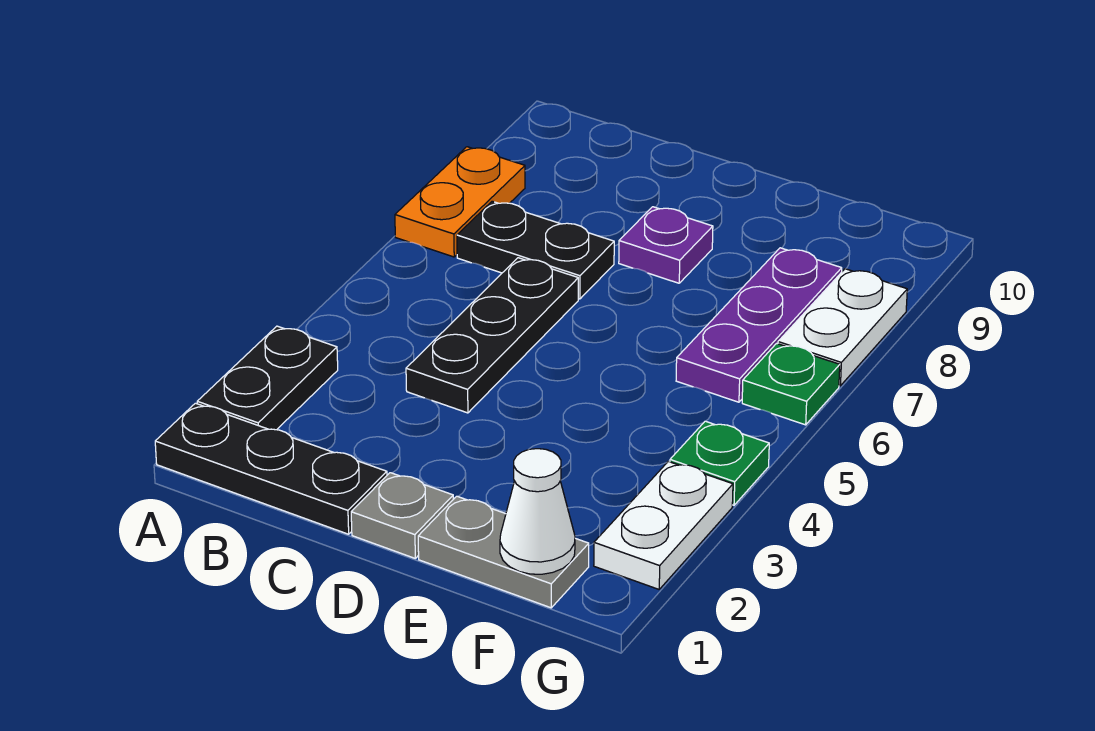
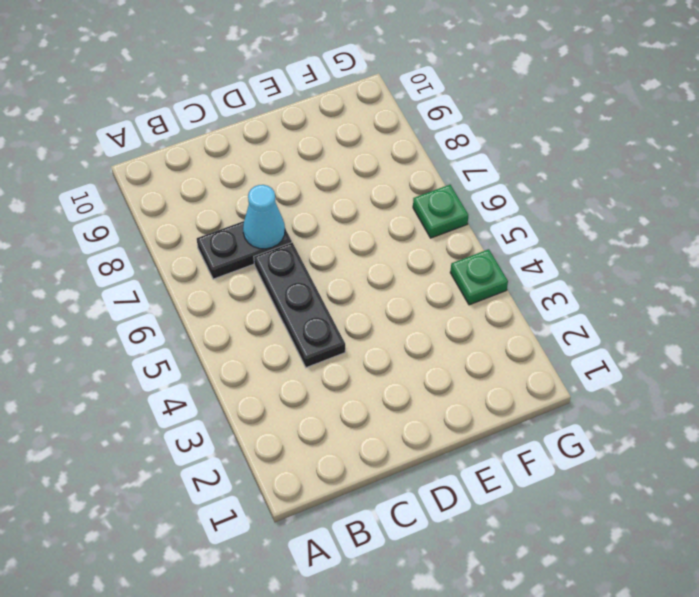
cyan cone C7 level 2 -> none
none -> black plate A1:C1 level 1
none -> black plate A2:A3 level 1
none -> orange plate A7:A8 level 1

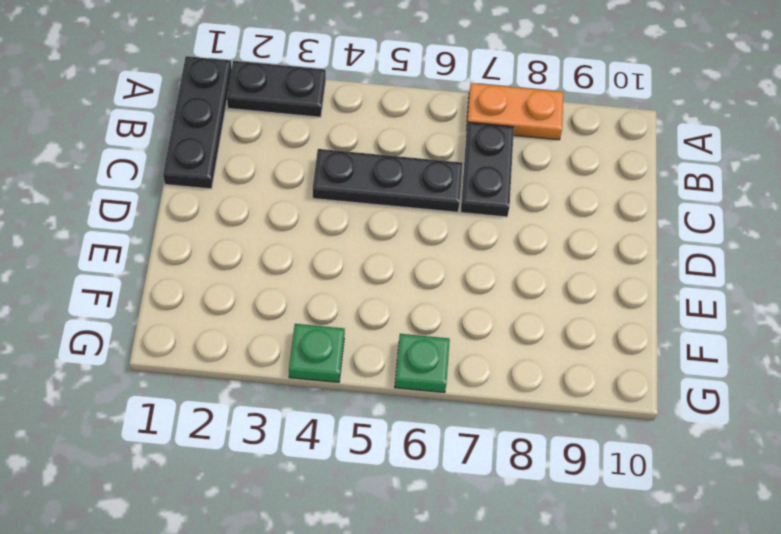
none -> grey plate D1 level 1
none -> purple plate D8 level 1
none -> grey plate E1:F1 level 1

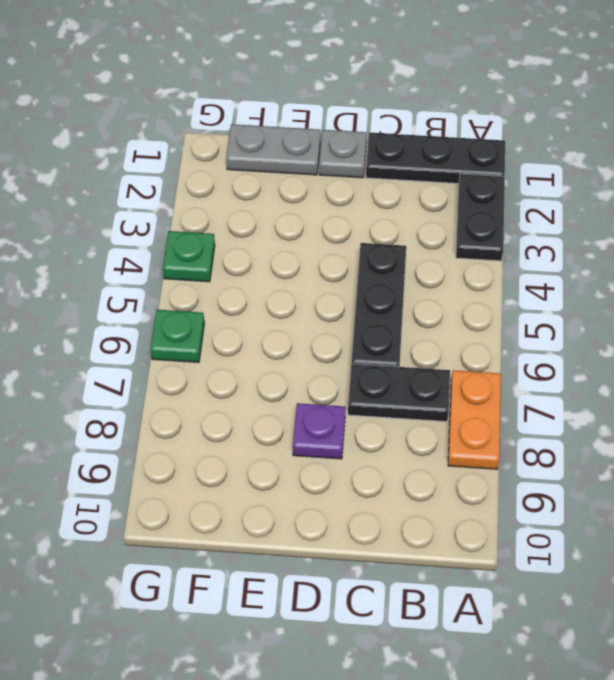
none -> purple plate F6:F8 level 1
none -> white plate G2:G3 level 1
none -> white plate G7:G8 level 1

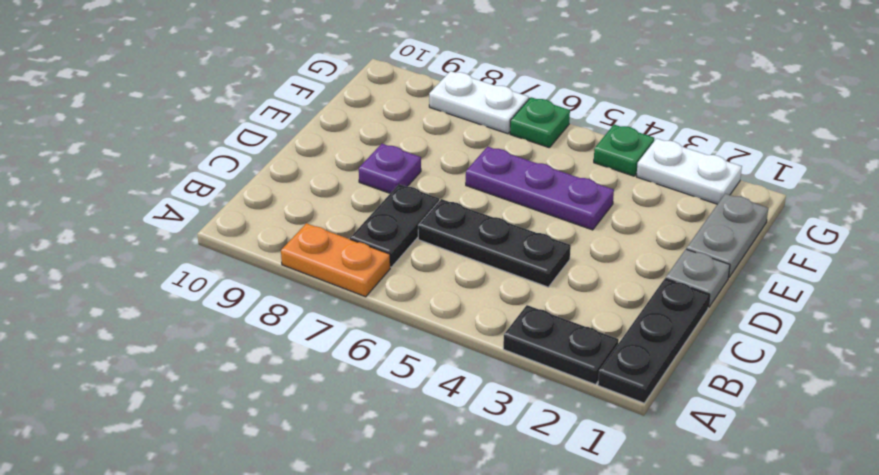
purple plate E4:E6 level 1 -> purple plate F6:F8 level 1
none -> white cone F1 level 2

